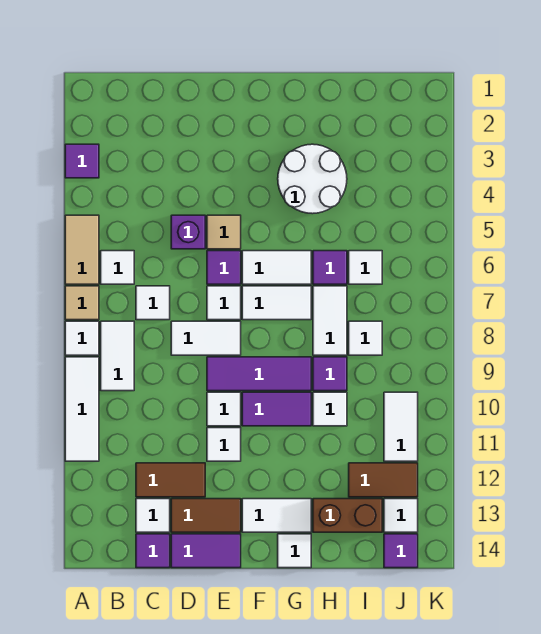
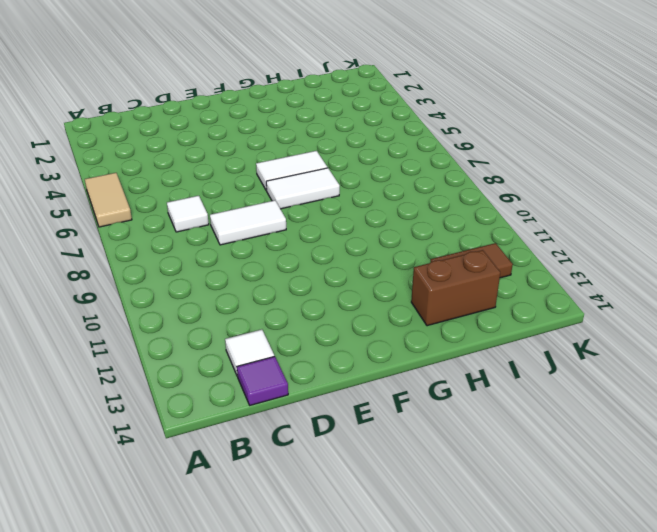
none -> purple tile A3 level 1
none -> tan tile A7 level 1
none -> white tile A8 level 1
none -> white tile A9:A11 level 1

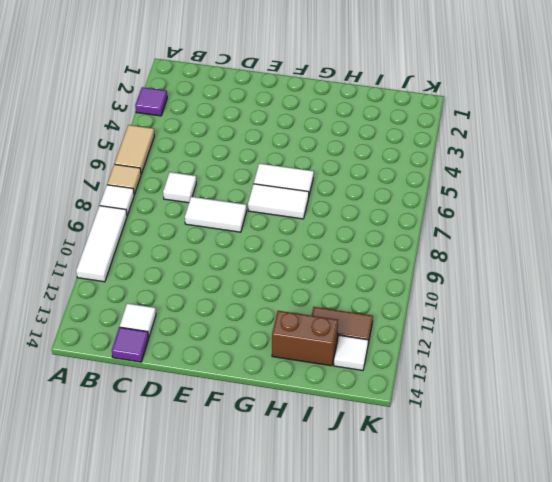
none -> white tile B6 level 1
none -> white tile B8:B9 level 1
none -> brown tile C12:D12 level 1
none -> purple brick D5 level 1

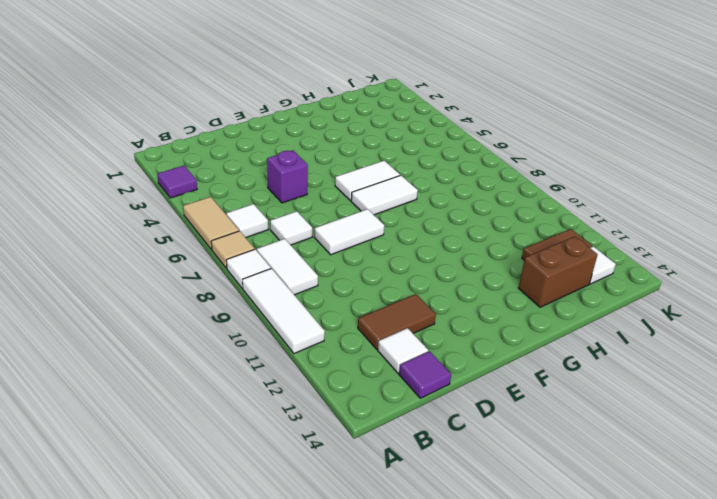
none -> brown tile D13:E13 level 1
none -> purple tile D14:E14 level 1
none -> tan tile E5 level 1
none -> purple tile E6 level 1

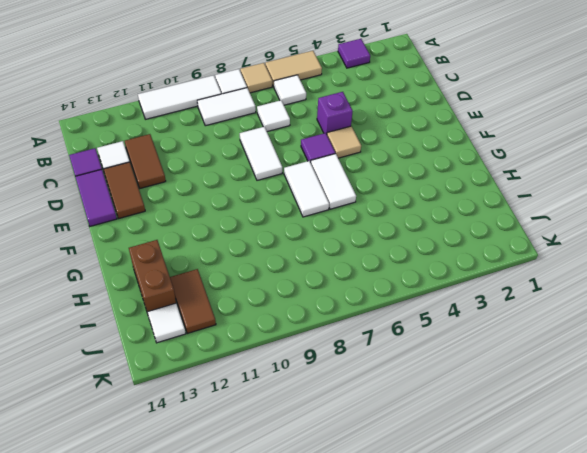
none -> white tile E7 level 1
none -> purple tile E9:G9 level 1
none -> white tile E10 level 1
none -> white tile E11 level 1

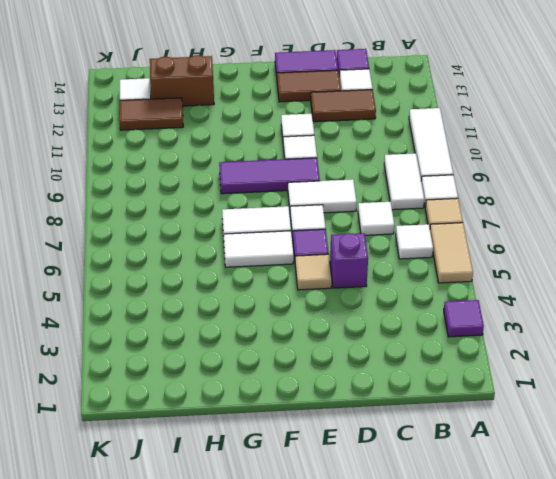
none -> purple tile F10:G10 level 1
none -> white tile F13:G13 level 1
none -> white round brick G3:H4 level 1
none -> white tile G14 level 1

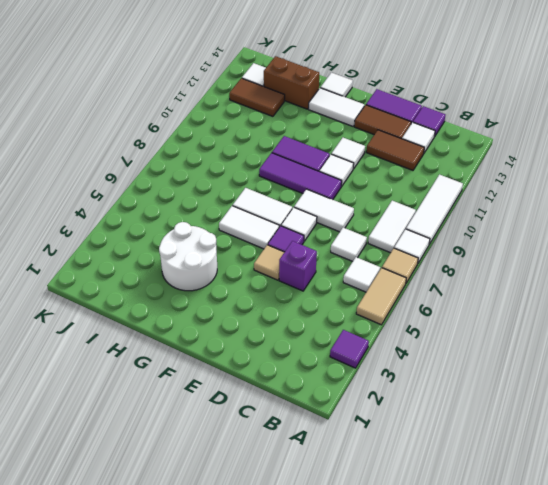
none -> purple tile H6 level 1
none -> white tile H7:H8 level 1
none -> purple tile H9 level 1
none -> white tile H10 level 1

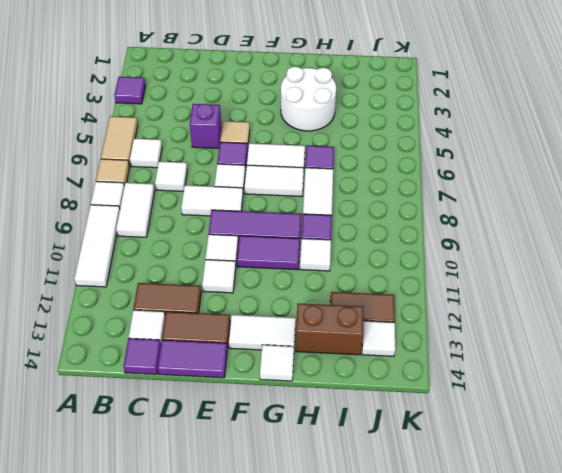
none -> white tile I6 level 1
none -> white tile I8 level 1
none -> white tile J10:J11 level 1
none -> purple tile J14 level 1

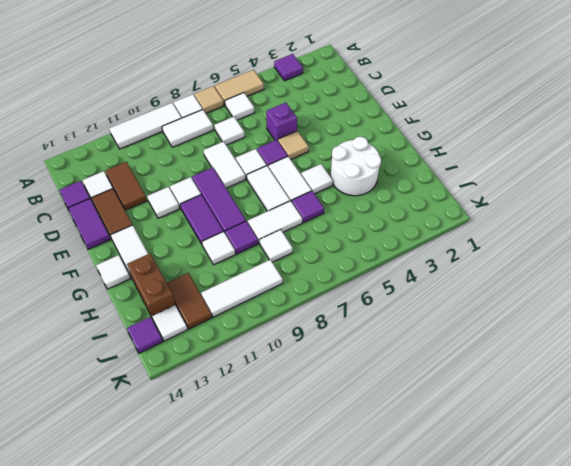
white tile G5 level 1 -> white tile I6 level 1
white tile J9:J11 level 1 -> white tile J10:J11 level 1

